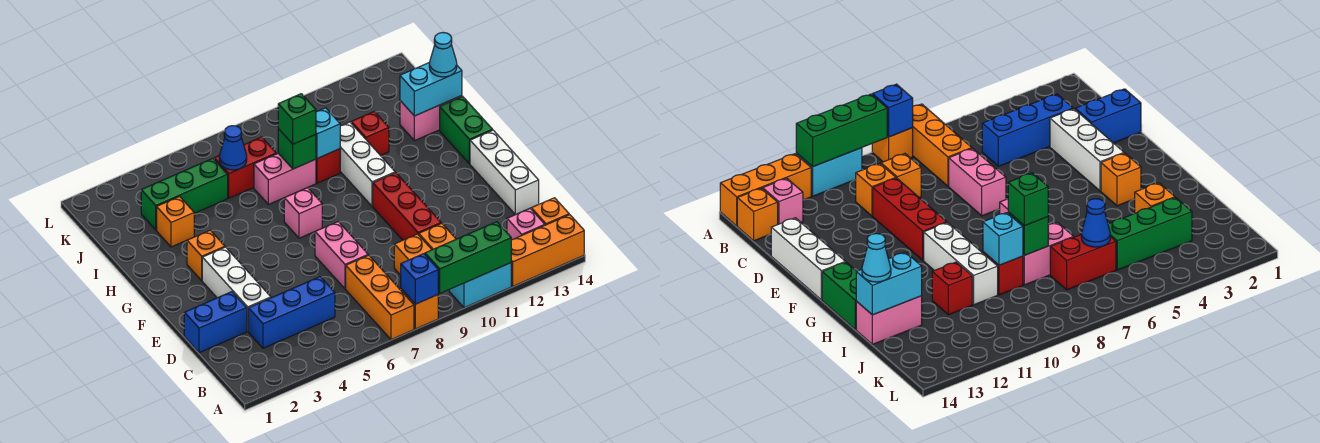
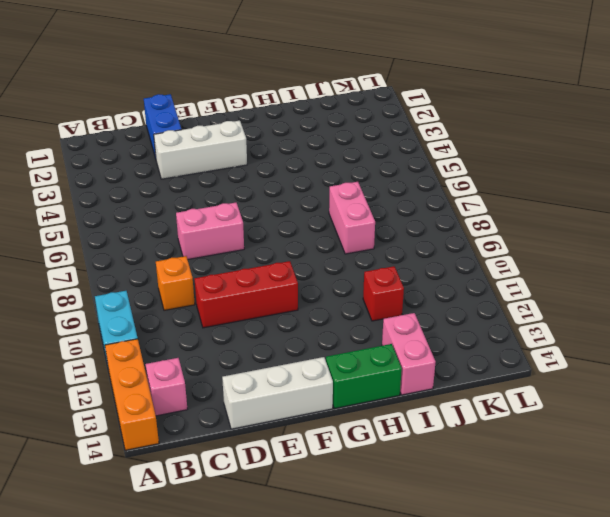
none -> orange brick A7:C7 level 1
none -> orange brick A8 level 1
none -> orange brick B14 level 1
none -> blue brick C3:C5 level 1

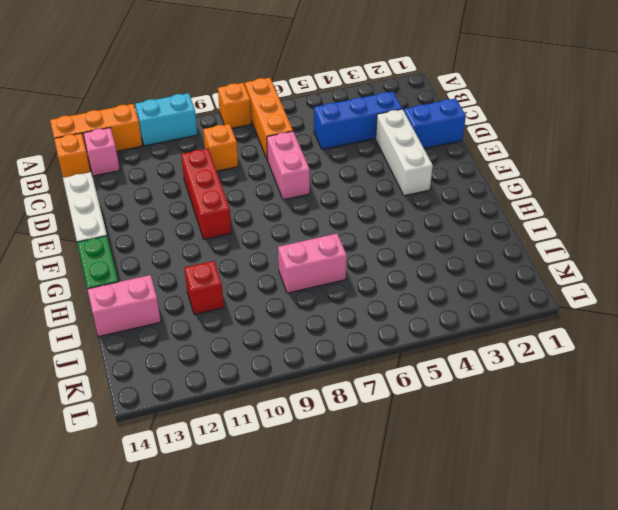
none -> orange brick C10 level 1
none -> orange brick G3 level 1
none -> pink brick G7 level 1
none -> white brick G10:I10 level 1

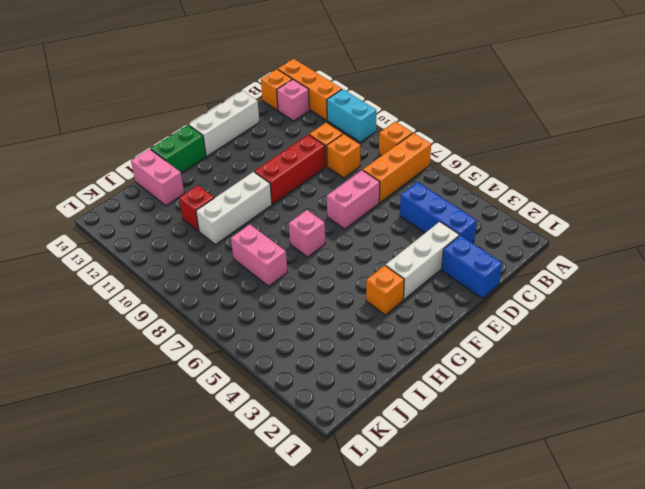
none -> orange brick I3 level 1
none -> red brick I9 level 1
none -> green brick J3:J5 level 1
none -> red brick J6:J7 level 1

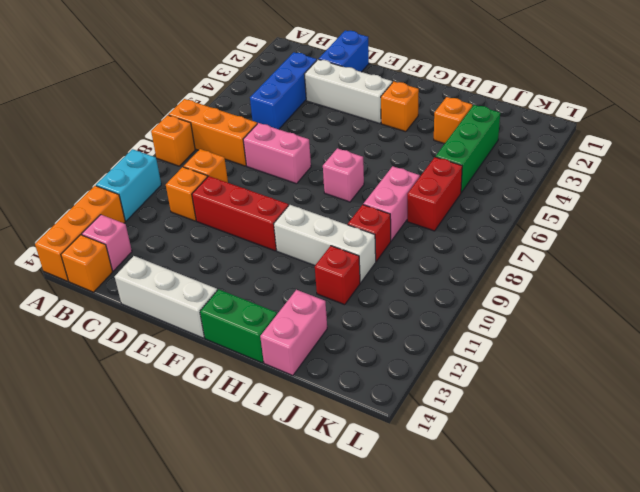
none -> blue brick A8 level 2
none -> green brick A9:A11 level 2
none -> green brick I8 level 2
none -> cyan brick I9 level 2

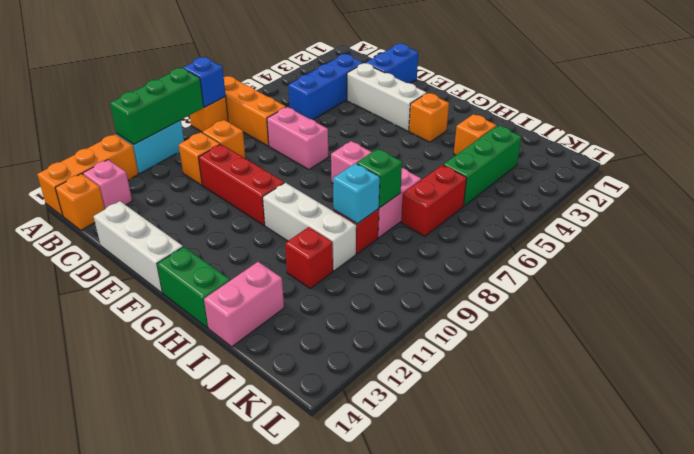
none -> cyan brick I13:I14 level 2
none -> blue cone J6 level 2
none -> green brick I8 level 3
none -> cyan cone I14 level 3

